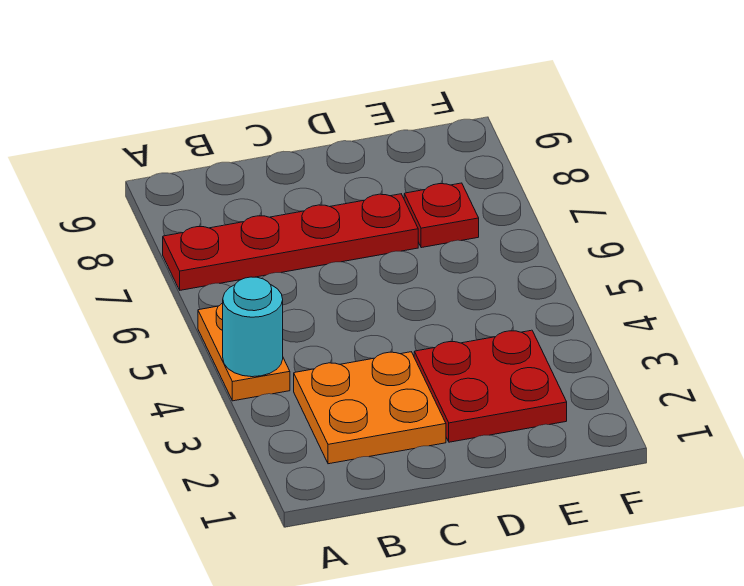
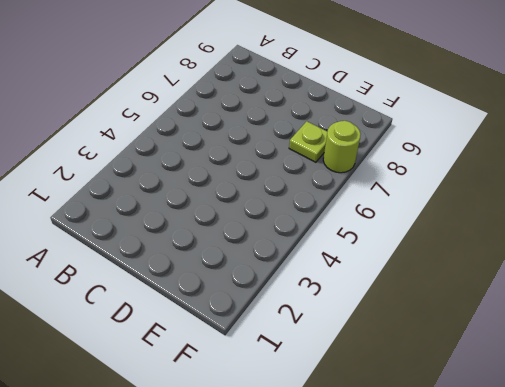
lime plate E7 level 1 -> red plate E7 level 1
lime round brick F7 level 1 -> none
none -> orange plate A4:A5 level 1
none -> red plate A7:D7 level 1

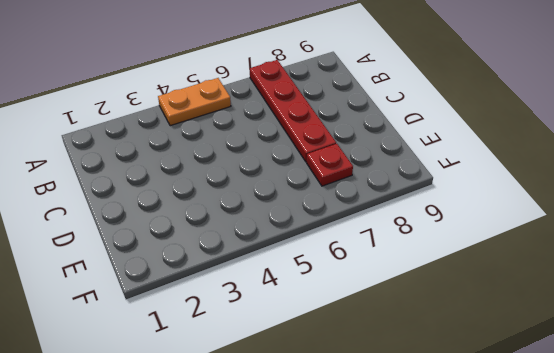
none -> orange plate B2:C3 level 1
none -> red plate D2:E3 level 1

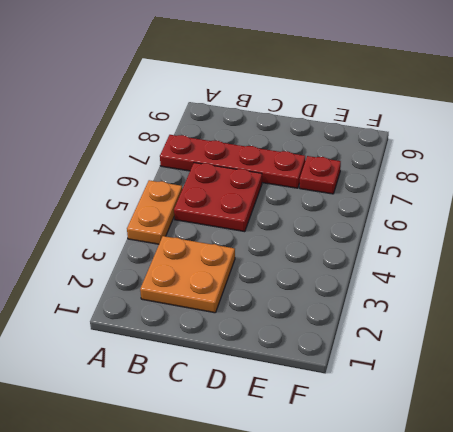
red plate B5:C6 level 1 -> red plate D2:E3 level 1
none -> cyan round brick A4 level 2

